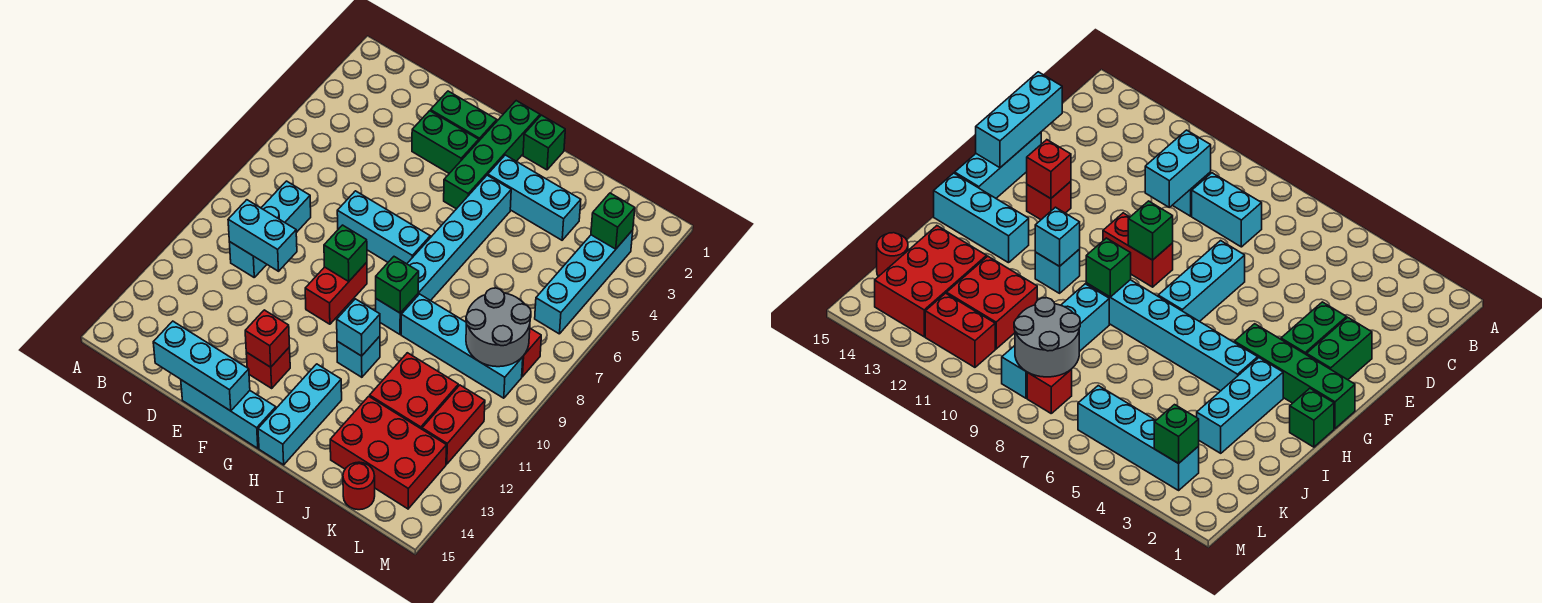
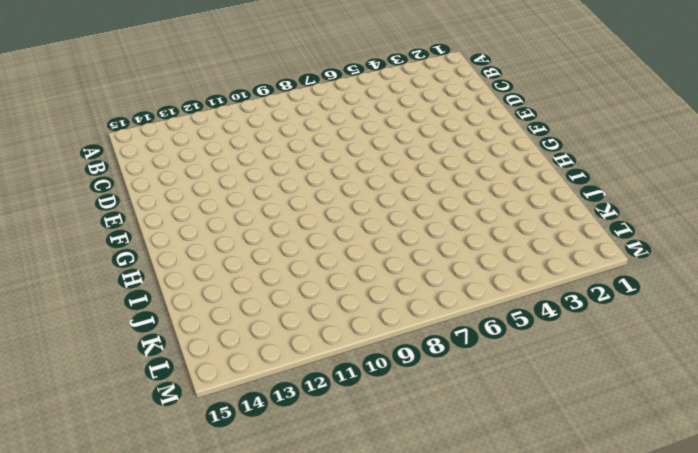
none -> cyan brick C8:C9 level 1
none -> cyan brick C10 level 1
none -> green brick E2:F2 level 1

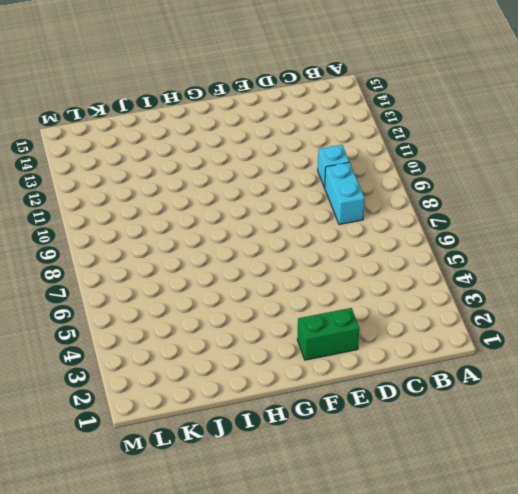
none -> green brick E3:F3 level 1
none -> cyan brick E7:G7 level 1
none -> cyan brick E15:G15 level 1

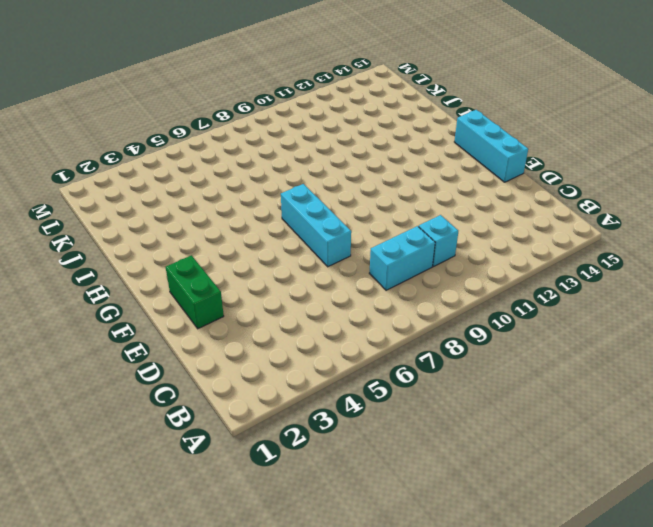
none -> green brick E3:F3 level 1
none -> red brick F9:F10 level 1
none -> red brick F13 level 1

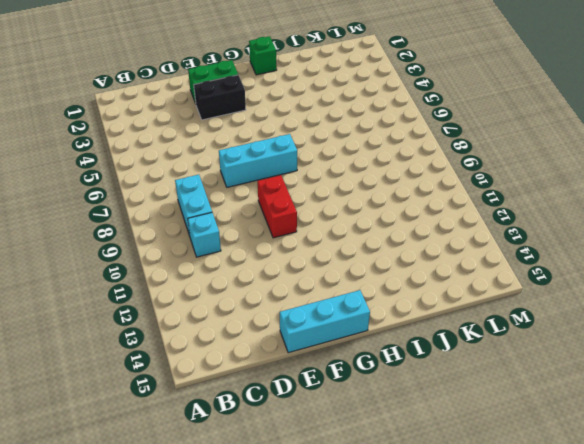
black brick E3:F3 level 1 -> green brick E3:F3 level 1
none -> red brick F13 level 1
none -> green brick G1:G4 level 1
none -> cyan brick H3:J3 level 1

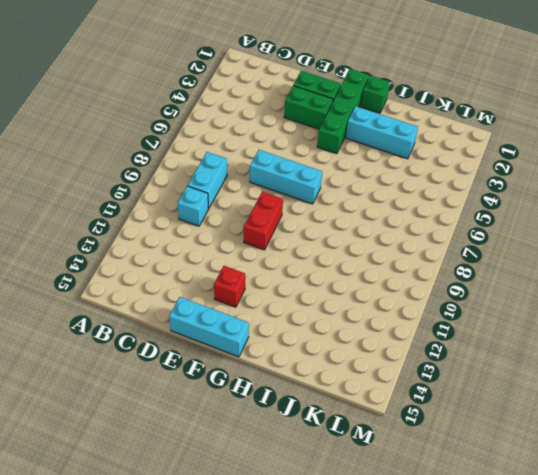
none -> cyan brick H4:H9 level 1
none -> cyan brick H11 level 1
none -> cyan brick H13:H15 level 1

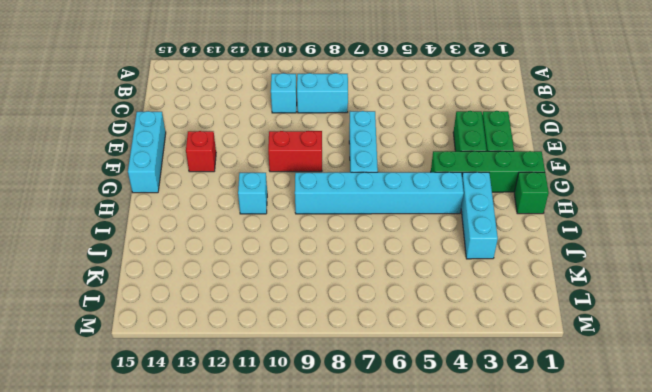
none -> cyan brick H13:H15 level 1
none -> cyan brick I9:L9 level 1
none -> red brick J11:K12 level 1

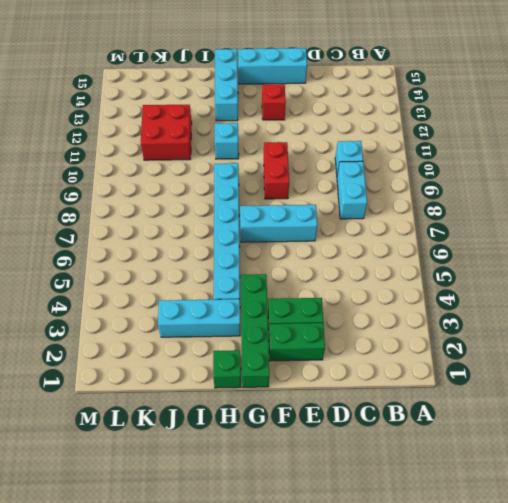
none -> cyan brick I9:L9 level 1
none -> red brick J13:L14 level 1
none -> red round brick K15 level 1

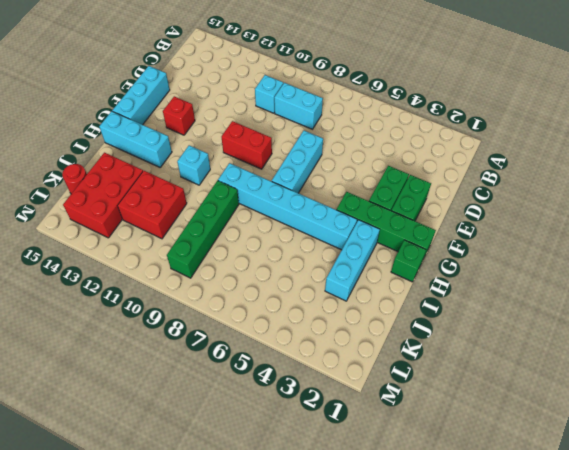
green brick I9:L9 level 1 -> cyan brick I9:L9 level 1
none -> cyan brick L3:L6 level 1
none -> red brick L8 level 1
none -> red brick L11:L12 level 1

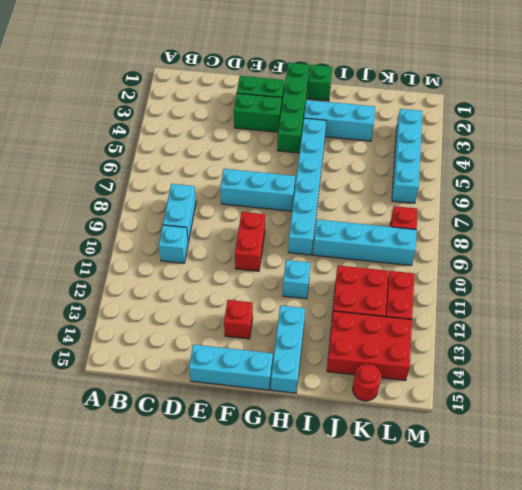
none -> cyan brick C10:D10 level 2
none -> cyan brick D15:F15 level 2
none -> green brick F9 level 2

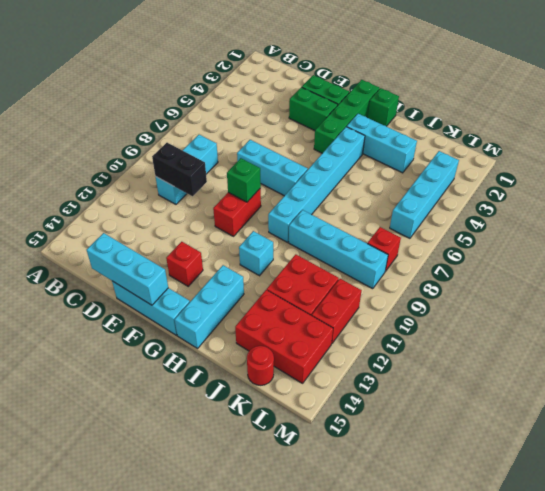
black brick C10:D10 level 2 -> cyan brick C10:D10 level 2
none -> red brick F13 level 2
none -> green brick H9 level 2
none -> cyan brick H11 level 2

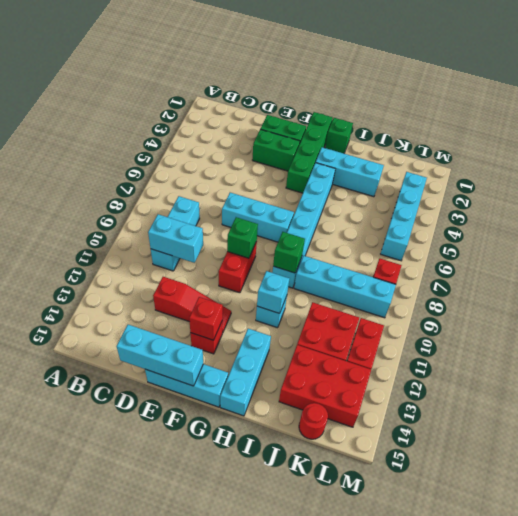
red slope D12:F12 level 1 top D -> none
none -> grey round brick K8:L9 level 2
none -> green brick L3 level 2

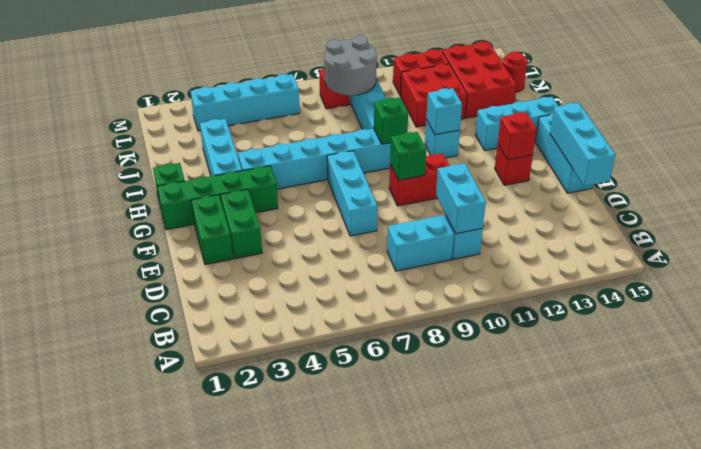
none -> green brick L3 level 2

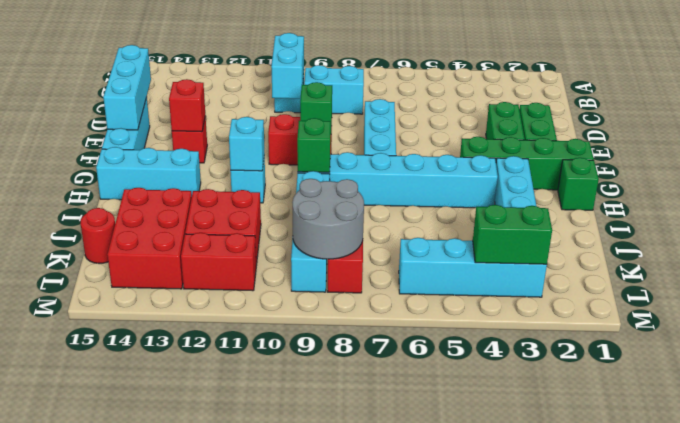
green brick L3:L4 level 2 -> green brick L3 level 2

